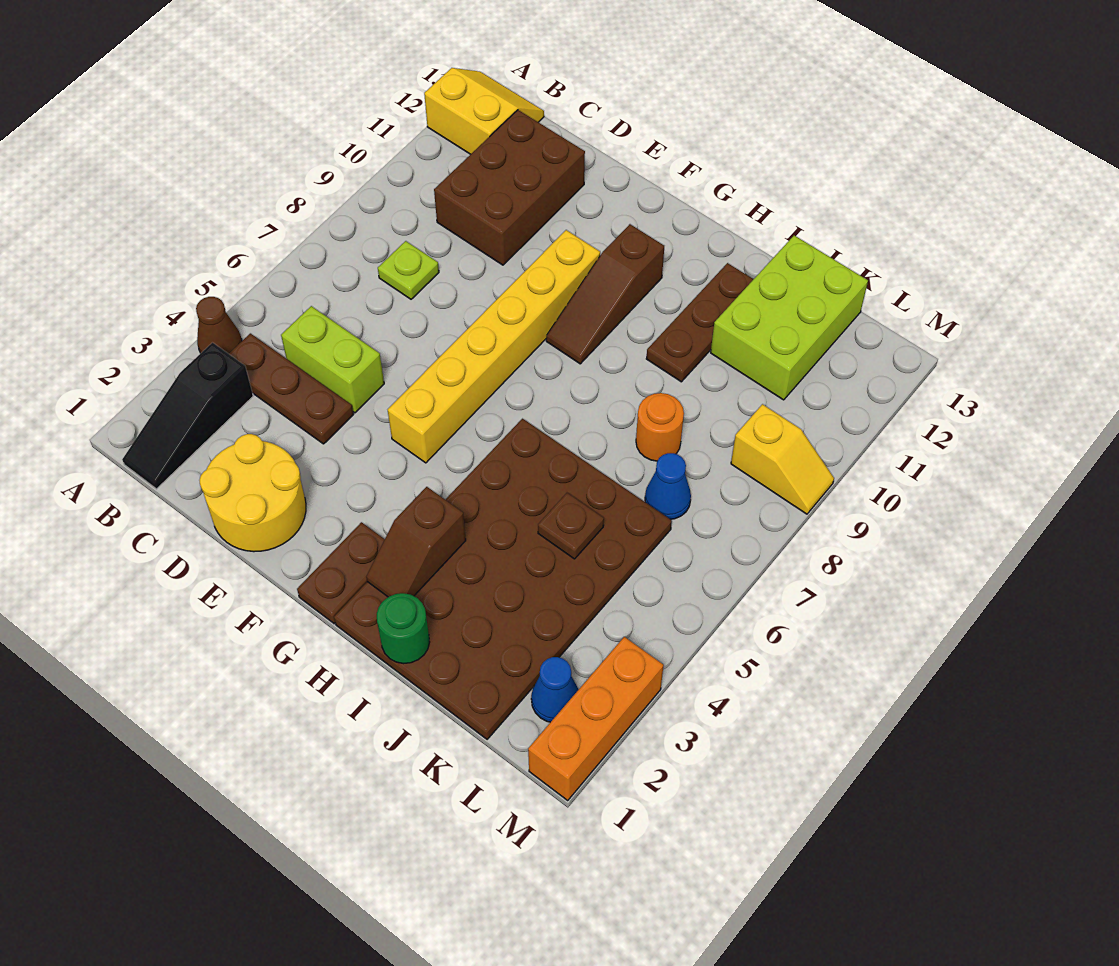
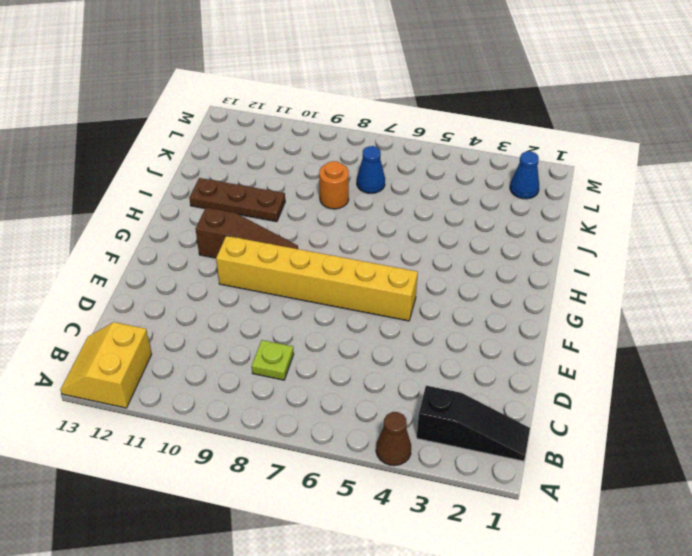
none -> brown plate B4:D4 level 1
none -> lime brick C5:D5 level 1
none -> brown brick C10:D12 level 1

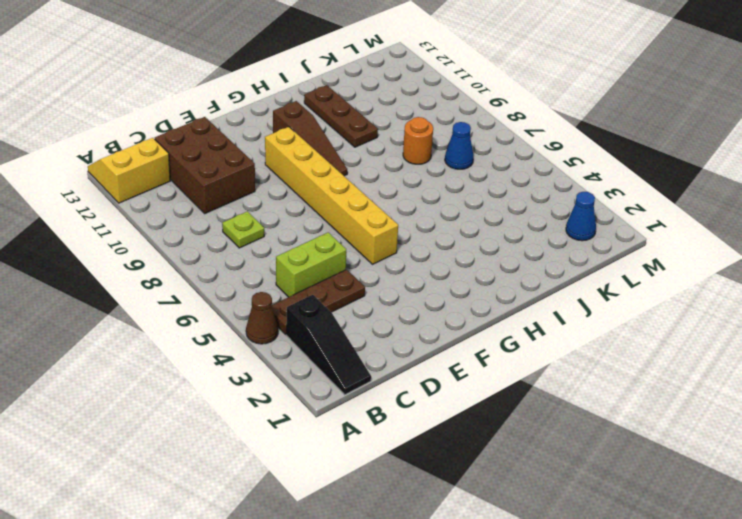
none -> yellow round brick D1:E2 level 1
none -> brown plate G1:G2 level 1
none -> brown plate H1:K6 level 1

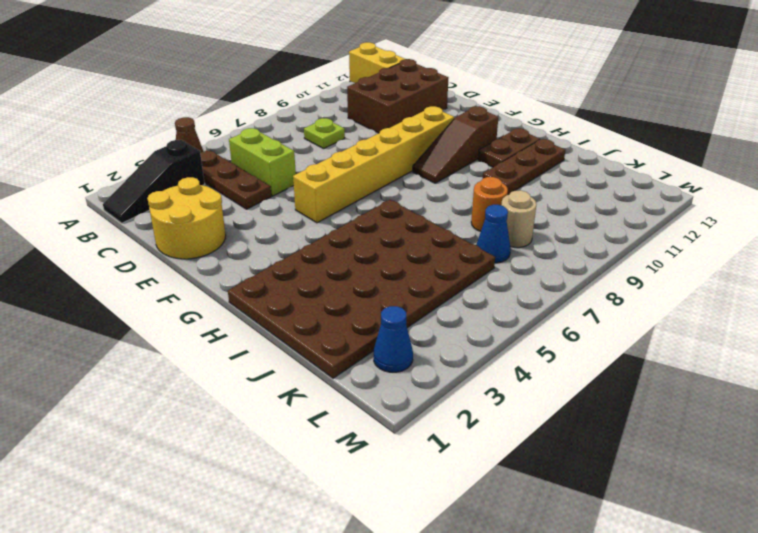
brown plate H11:H12 level 1 -> brown plate G1:G2 level 1
tan round brick K8 level 1 -> none
none -> lime brick J11:K13 level 1
none -> yellow slope L9:M9 level 1 top L
none -> orange brick M1:M3 level 1

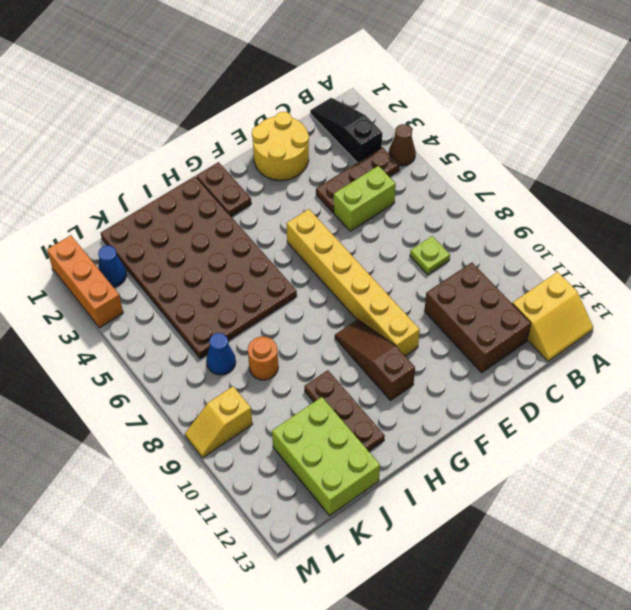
none -> brown slope H2:H3 level 2 top 3
none -> green round brick I1 level 2
none -> brown plate J5 level 2

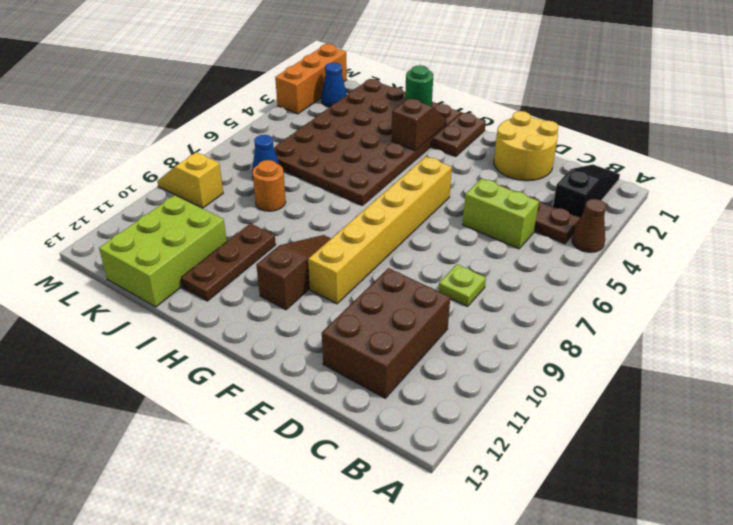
none -> yellow slope A12:B13 level 1 top 12
none -> brown plate J5 level 2

